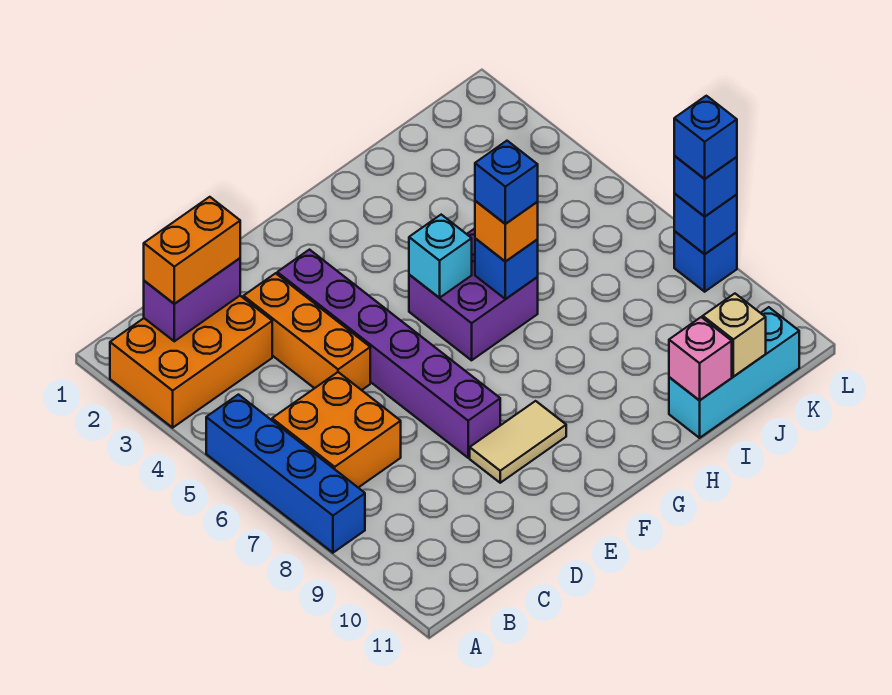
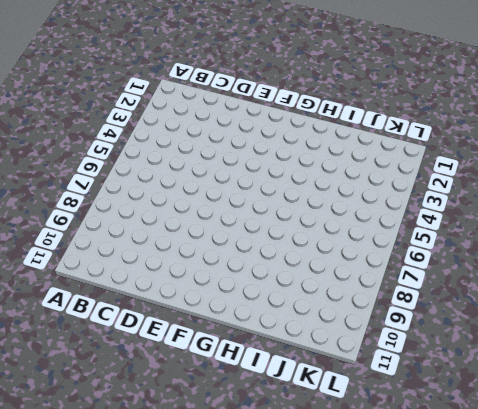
none -> orange brick A2:C3 level 1
none -> blue brick A5:A8 level 1
none -> orange brick B6:C7 level 1

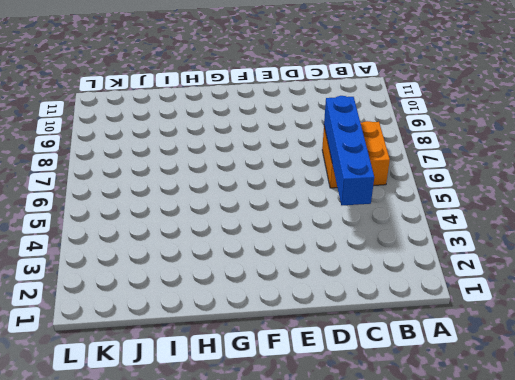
blue brick C4:C7 level 2 -> blue brick A5:A8 level 1
none -> orange brick A2:C3 level 1
none -> orange brick D3:D5 level 1
none -> purple brick E3:E8 level 1

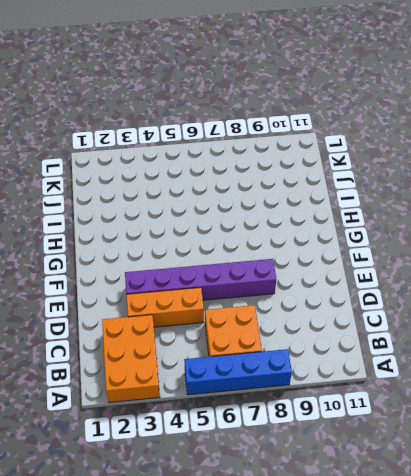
none -> tan tile E9:F9 level 1
none -> purple brick G5:H6 level 1
none -> cyan brick I11:K11 level 1

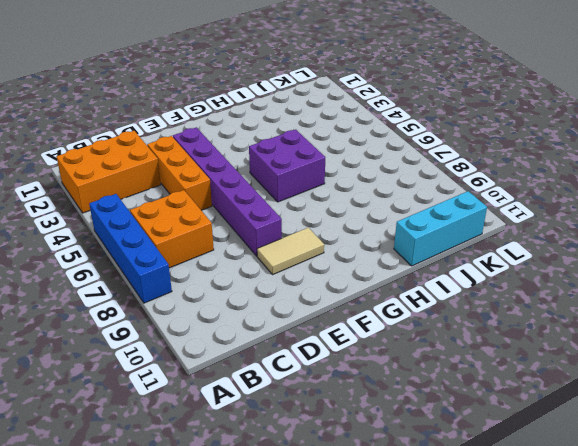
none -> blue brick L8 level 1
none -> purple brick B2:C2 level 2
none -> cyan brick G5 level 2

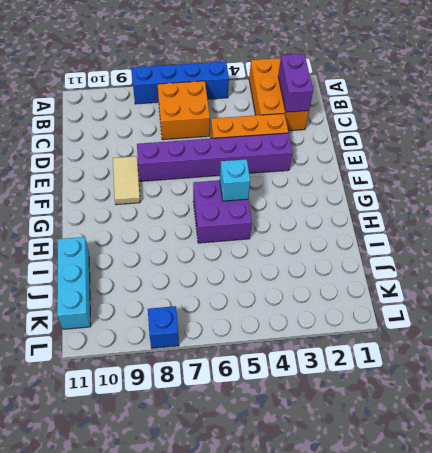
none -> blue brick H6 level 2
none -> pink brick I11 level 2
none -> tan brick J11 level 2

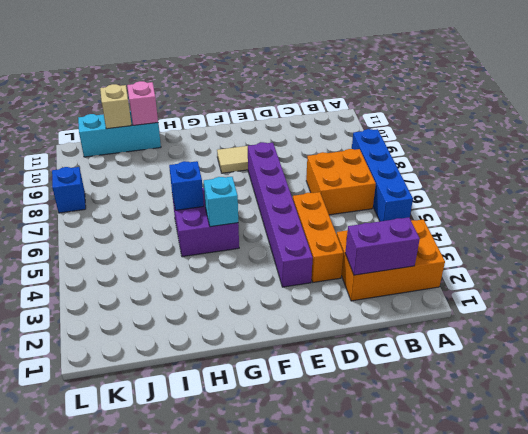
none -> blue brick L8 level 2
none -> orange brick B2:C2 level 3
none -> orange brick H6 level 3

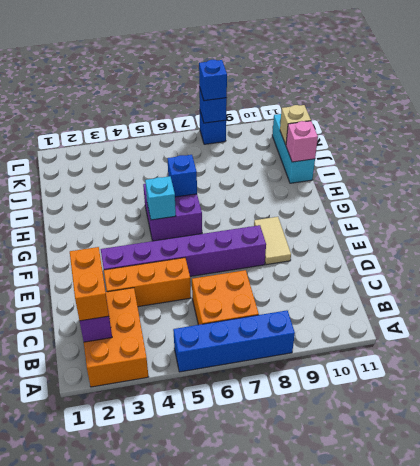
none -> orange brick H6 level 3
none -> blue brick H6 level 4
none -> blue brick L8 level 4

